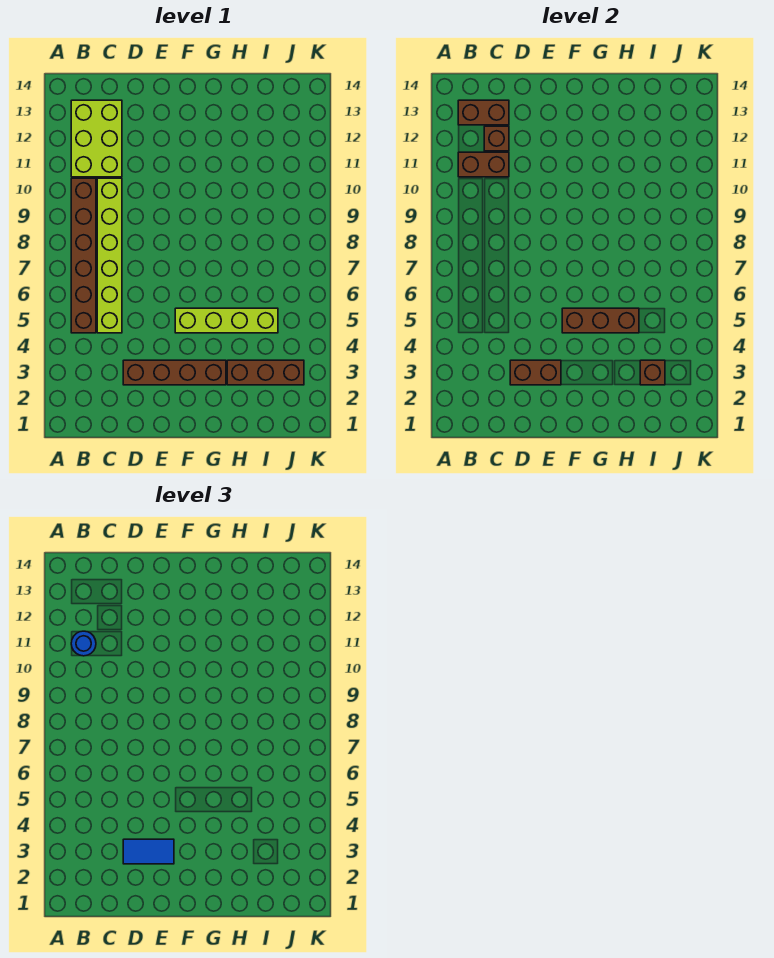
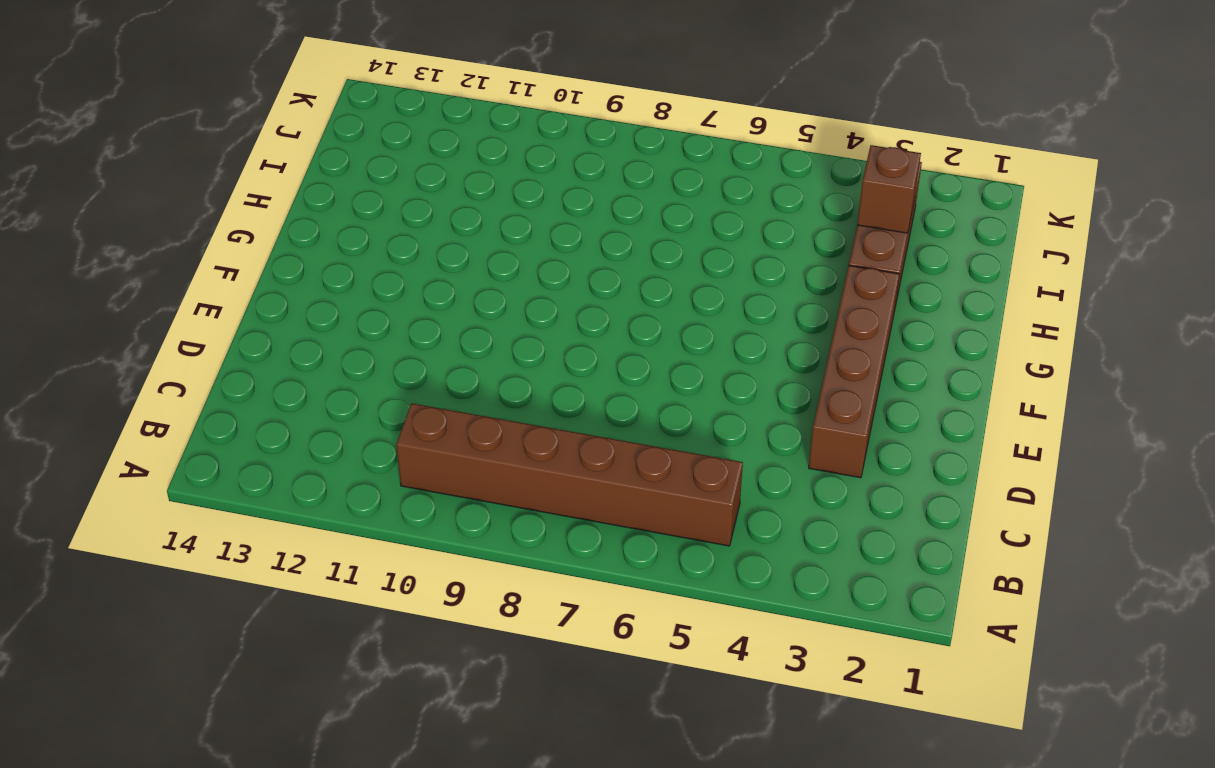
none -> lime brick B11:C13 level 1
none -> lime brick C5:C10 level 1
none -> lime brick F5:I5 level 1

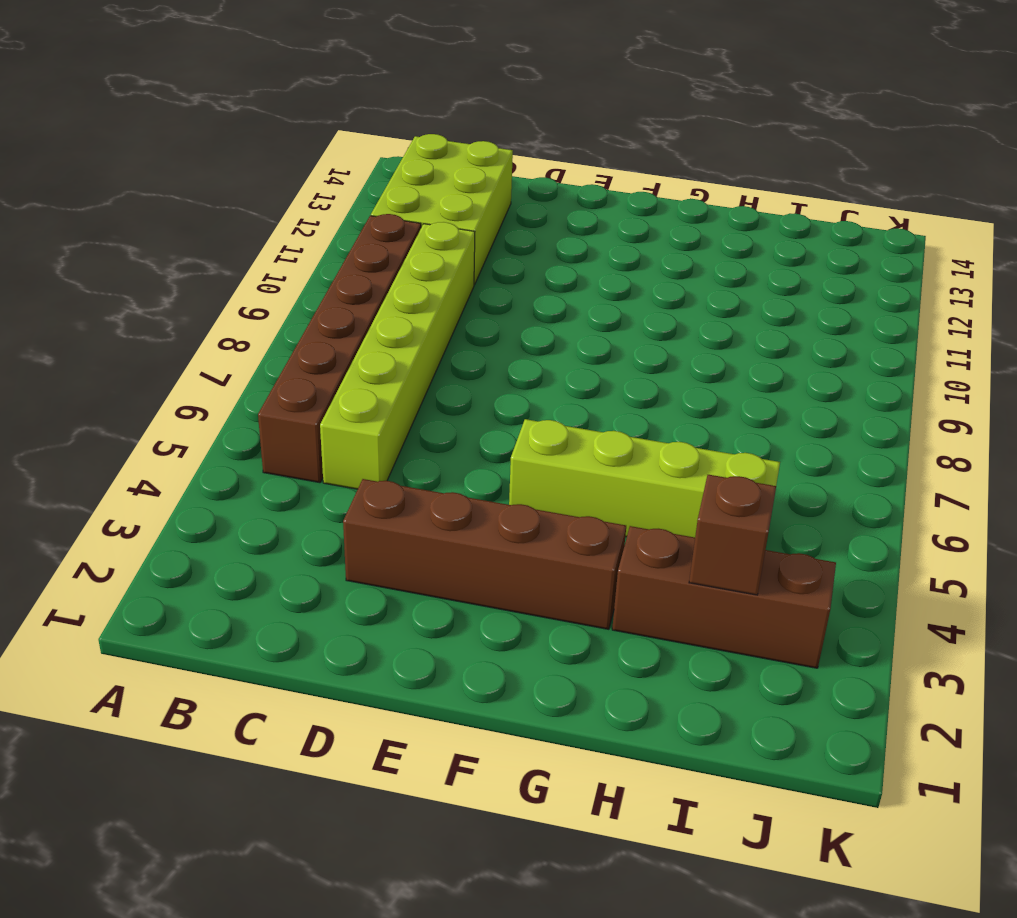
none -> brown brick B11:C11 level 2
none -> brown brick B13:C13 level 2
none -> brown brick C12 level 2

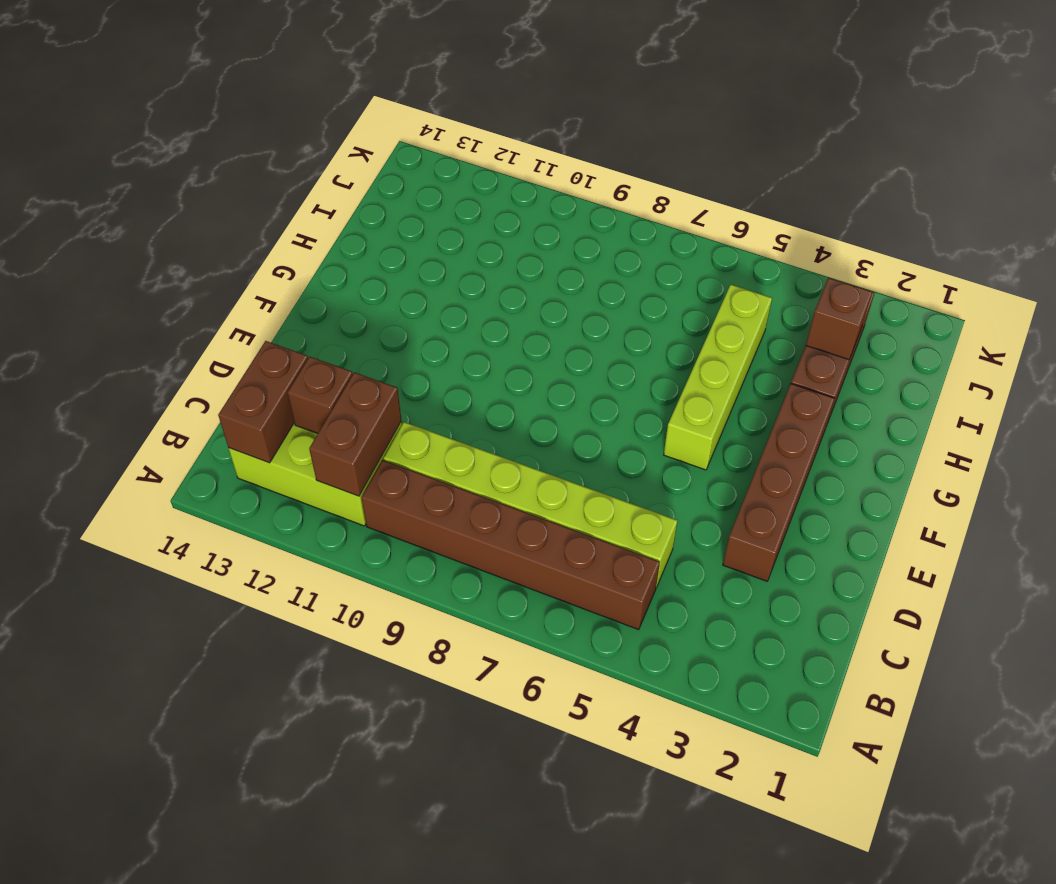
none -> brown brick D3:E3 level 2
none -> brown brick F5:H5 level 2
none -> blue round brick B11 level 3

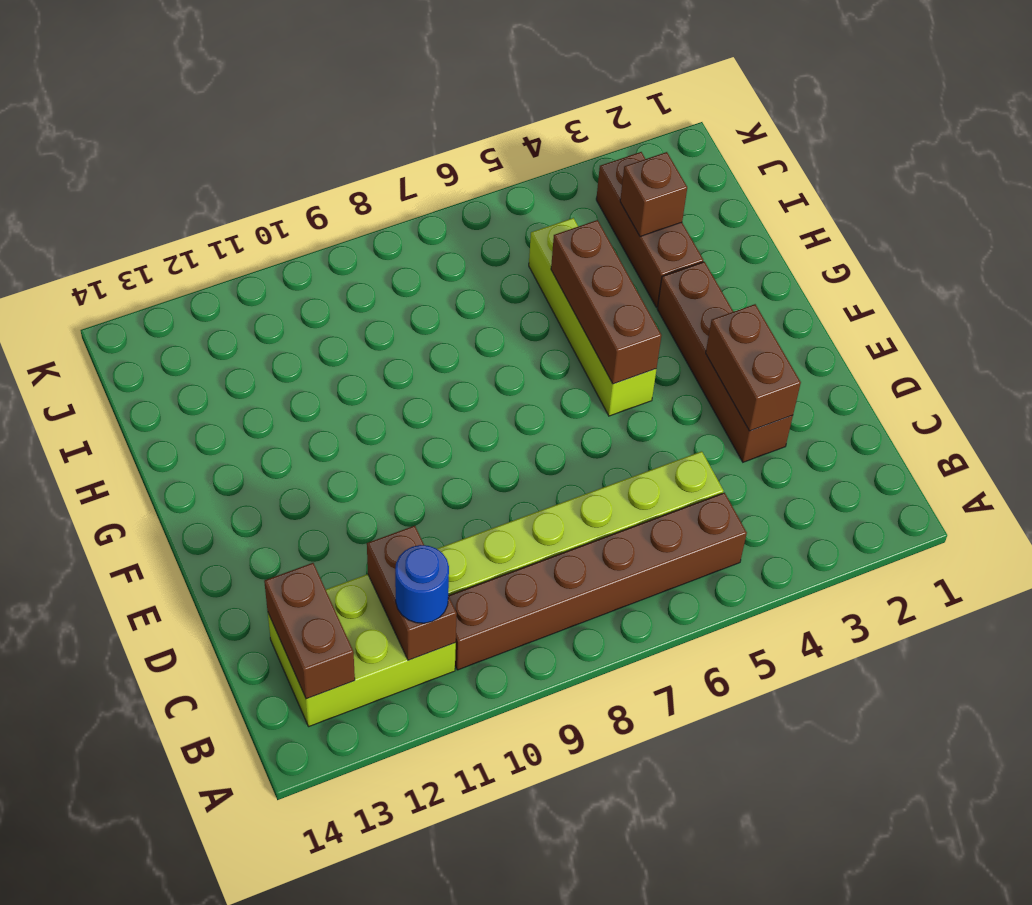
none -> brown brick C12 level 2
none -> blue tile D3:E3 level 3

